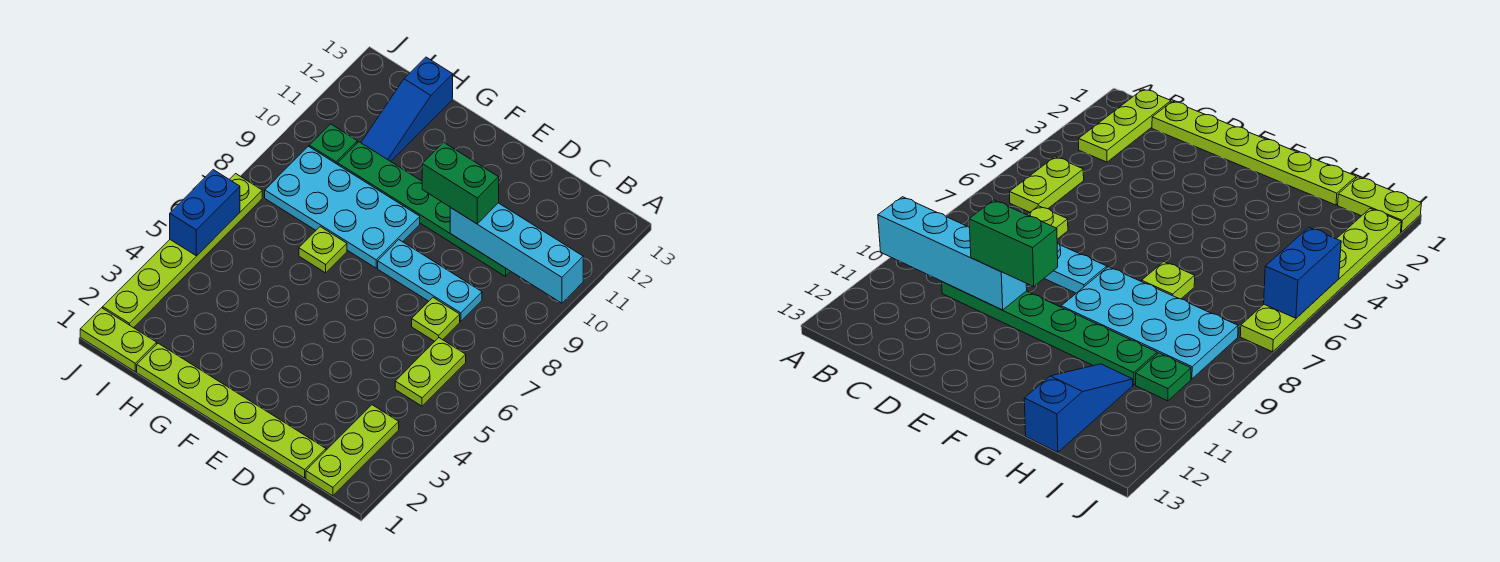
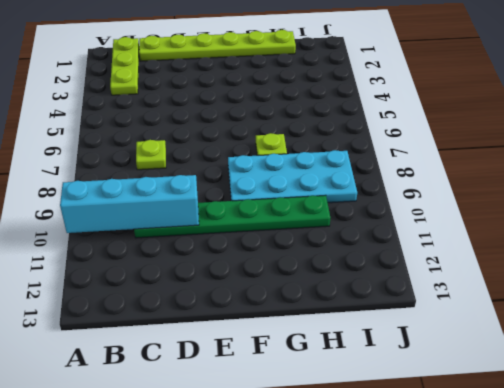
none -> lime plate B5:B6 level 1
none -> cyan plate C8:E8 level 1
none -> blue slope H11:H13 level 1 top 13

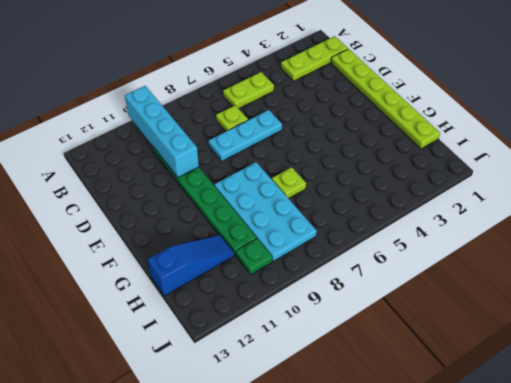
cyan plate D6:D8 level 1 -> cyan plate C8:E8 level 1
none -> lime plate I1:J1 level 1
none -> lime plate J2:J7 level 1
none -> blue brick J5:J6 level 2

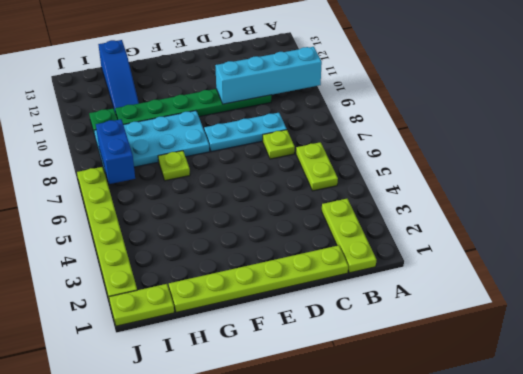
blue brick I7:I8 level 2 -> blue brick J5:J6 level 2
none -> green brick D10:E10 level 3

